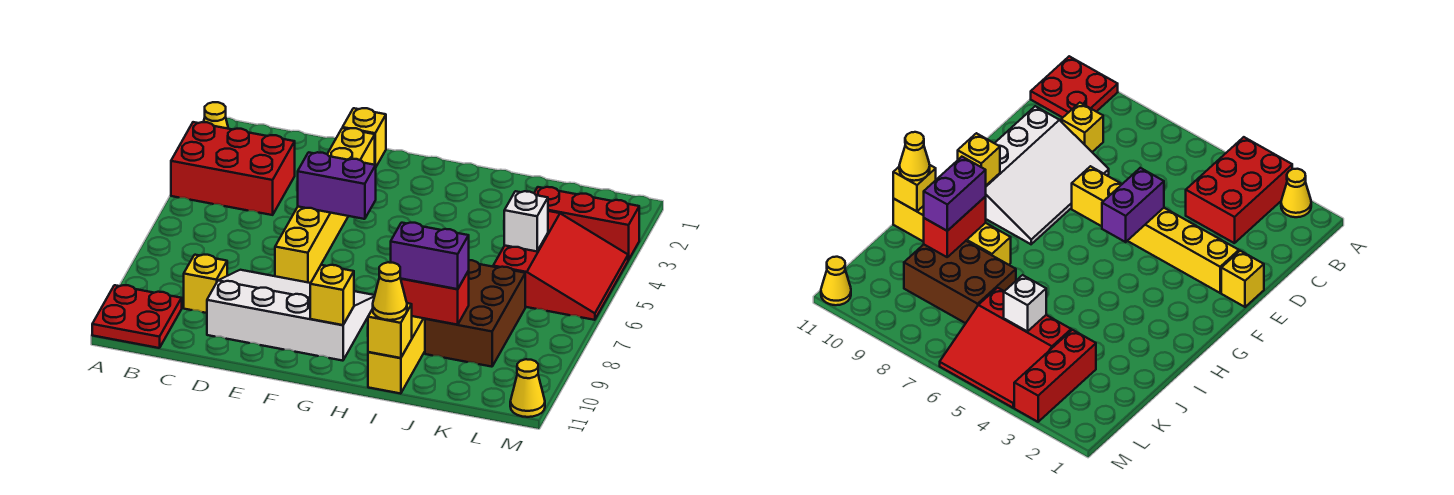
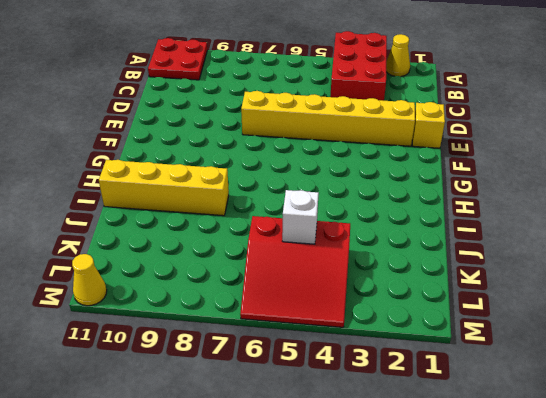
none -> yellow brick C9 level 1
none -> white slope D8:G10 level 1 top 10
none -> brown brick J7:K9 level 1

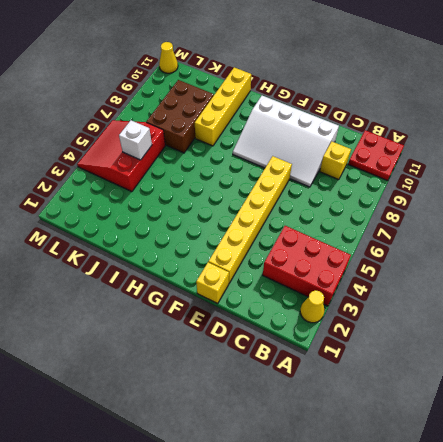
none -> red brick K3:M3 level 1
none -> purple brick E5:F5 level 2
none -> yellow brick G10 level 2

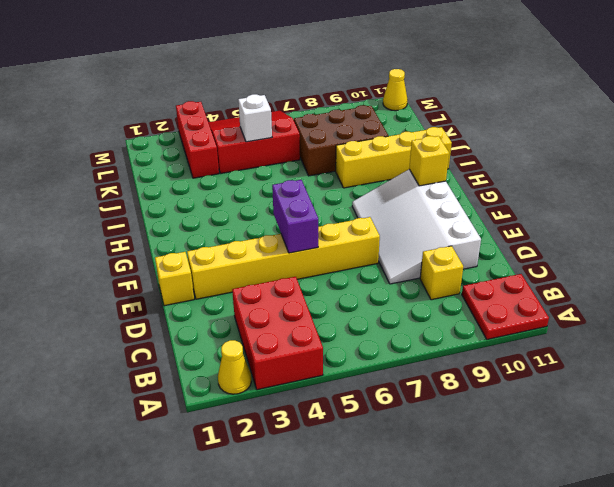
none -> red brick I9:J9 level 2
none -> yellow brick I11 level 2
none -> purple brick I9:J9 level 3

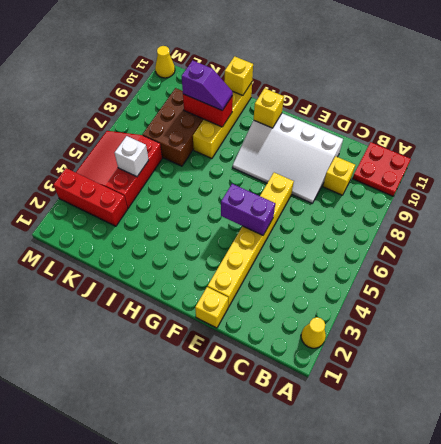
purple slope I9:J9 level 3 top J -> purple brick I9:J9 level 3
none -> red brick A3:C4 level 1
none -> yellow cone I11 level 3

